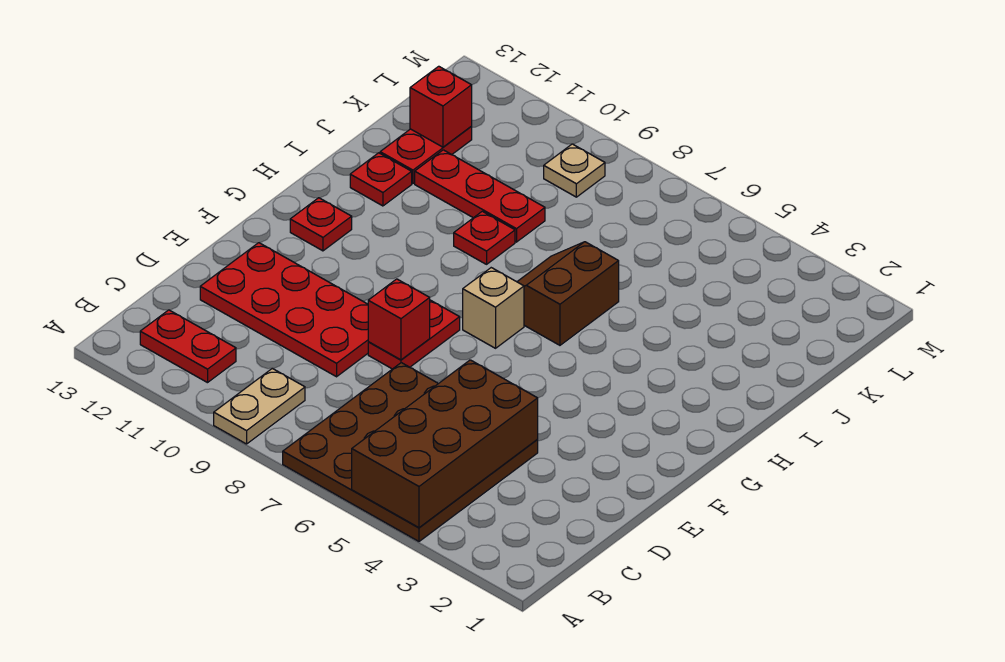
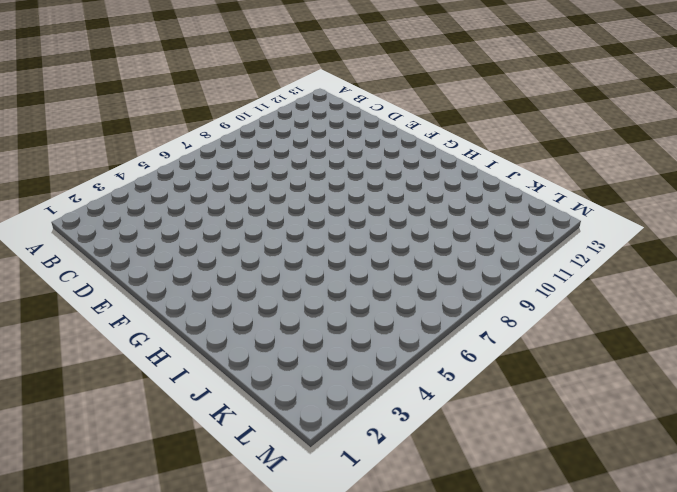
none -> brown plate A4:D7 level 1
none -> tan plate A9:B9 level 1
none -> red plate B11:B12 level 1

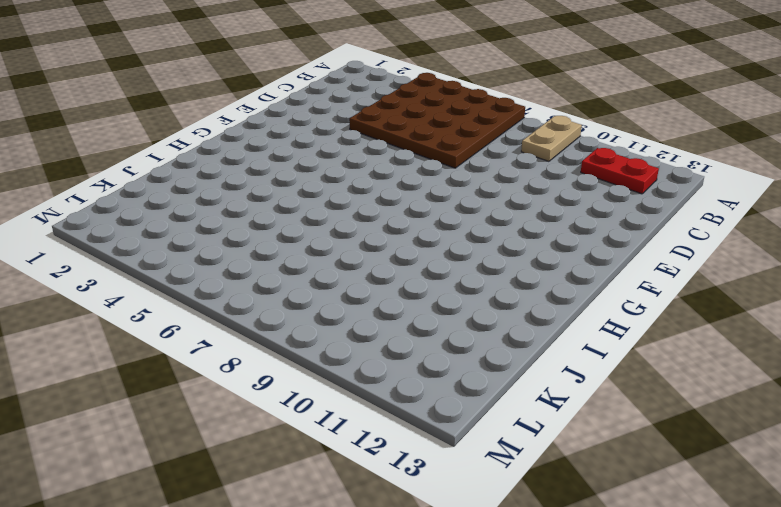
none -> red plate D9:E12 level 1
none -> red plate E8:F8 level 1
none -> tan brick G7 level 1

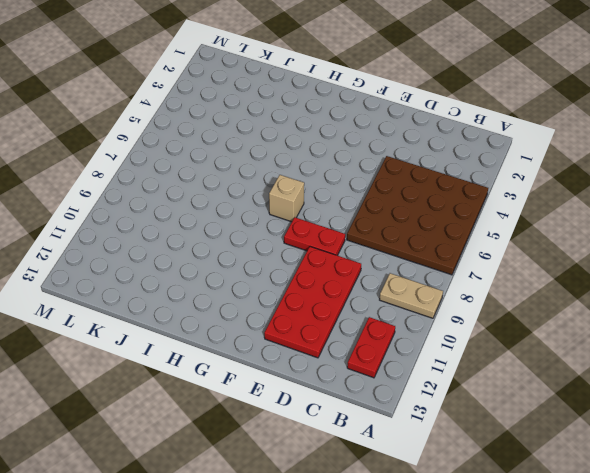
none -> red plate G12 level 1
none -> brown slope H6:I7 level 1 top 6
none -> red plate I9 level 1

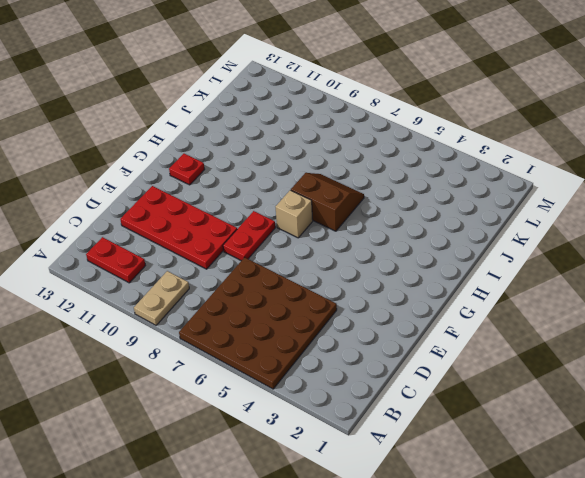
brown slope H6:I7 level 1 top H -> brown slope H6:I7 level 1 top 6
none -> red plate I9 level 1
none -> red plate I12 level 1
none -> red plate J9:J11 level 1

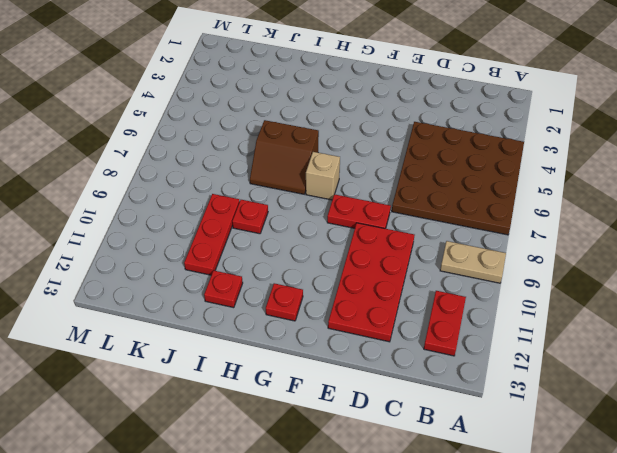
none -> red plate J12:K12 level 1
none -> tan plate L9 level 1
none -> brown brick A4:D5 level 2

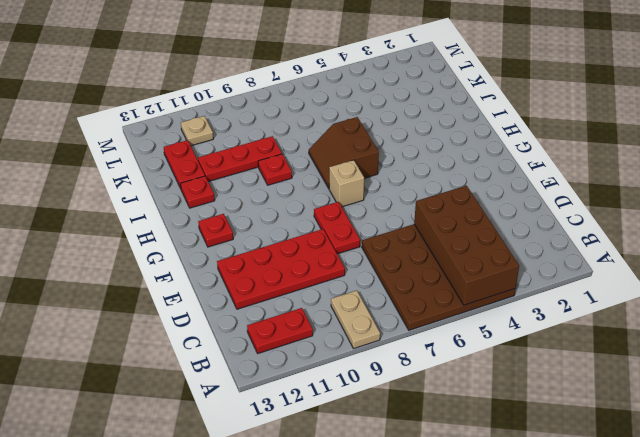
tan plate L11 level 1 -> tan plate L9 level 1
none -> red brick E8 level 2
none -> red brick K12 level 2

